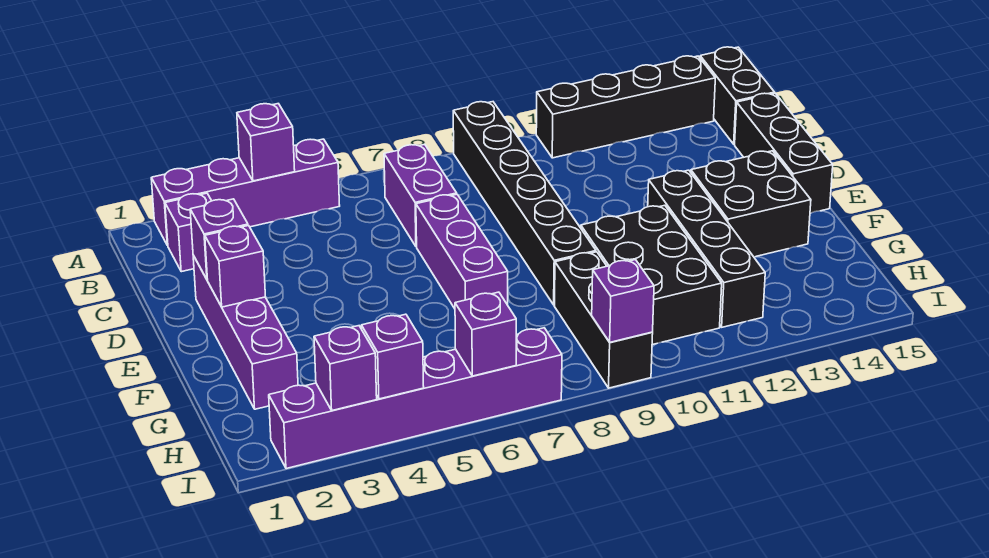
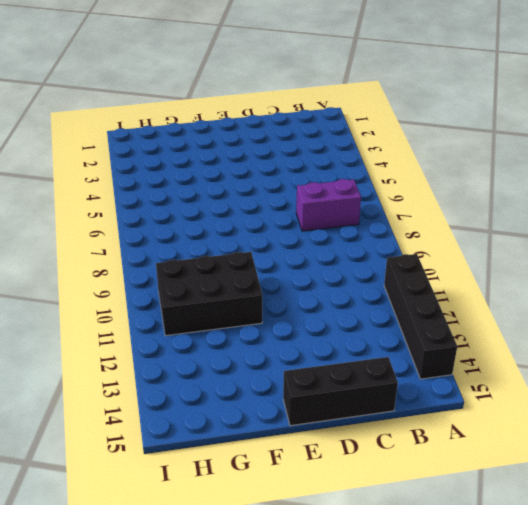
none -> purple brick A2:A5 level 1
none -> black brick A9:F9 level 1
none -> black brick A15:B15 level 1

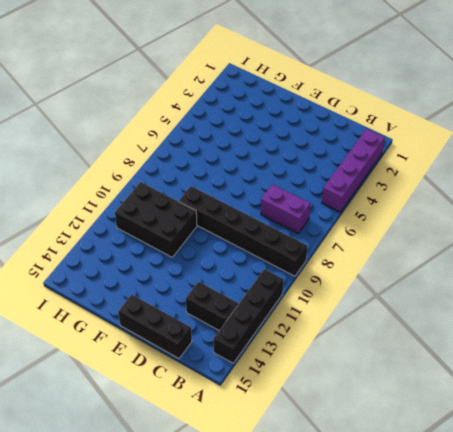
black brick B13:C13 level 1 -> black brick A15:B15 level 1
none -> purple brick B2 level 1
none -> purple brick D2:G2 level 1
none -> purple brick D7:F7 level 1

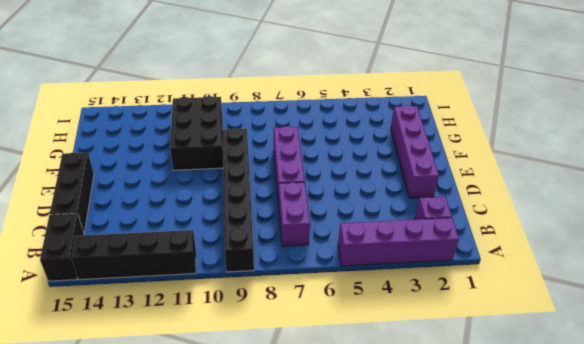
none -> black brick E12:H12 level 1
none -> black brick E13:F14 level 1
none -> black brick G9:I9 level 1

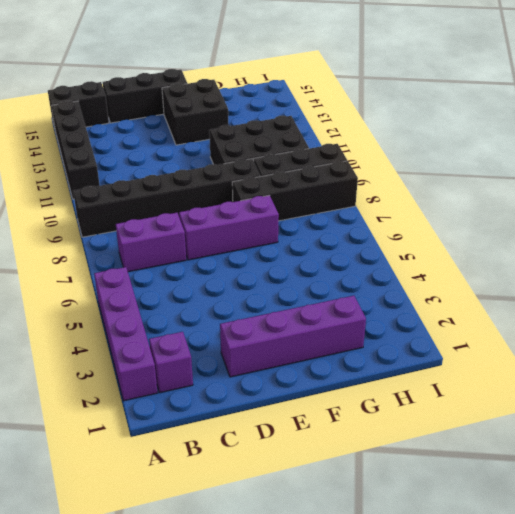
black brick F8:I8 level 1 -> black brick E12:H12 level 1
none -> purple brick I2:I7 level 1
none -> purple brick A4 level 2
none -> purple brick D2 level 2

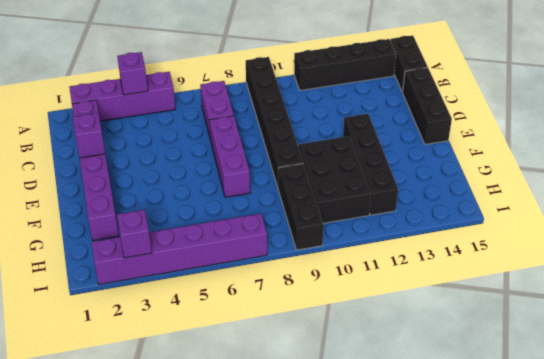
none -> black brick E13:F14 level 1
none -> purple brick E2 level 2
none -> purple brick I4 level 2

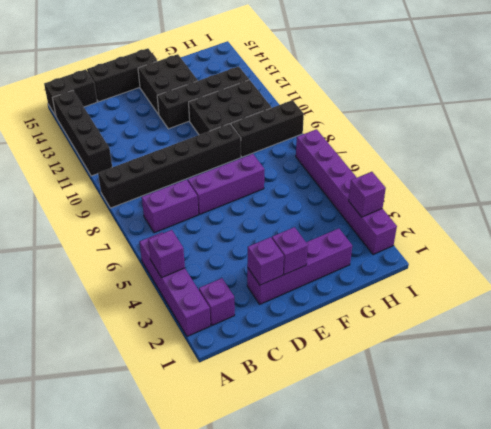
none -> purple brick I4 level 2
none -> purple brick I6 level 2
none -> purple brick I9 level 2

